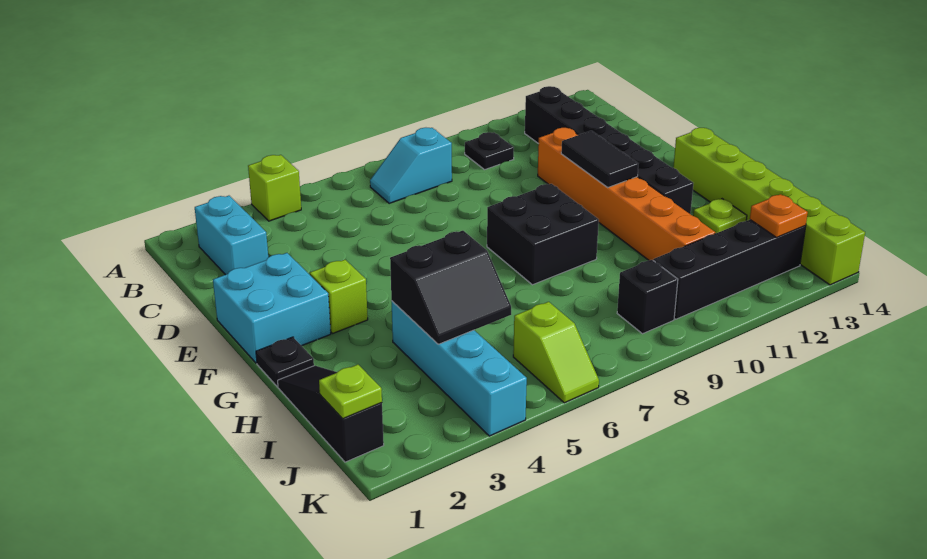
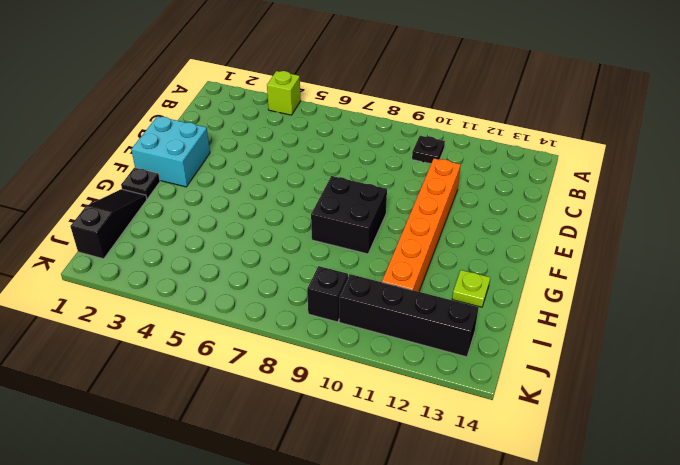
none -> cyan brick B2:C2 level 1
none -> cyan slope B7:B8 level 1 top 8
none -> black brick B12:G12 level 1

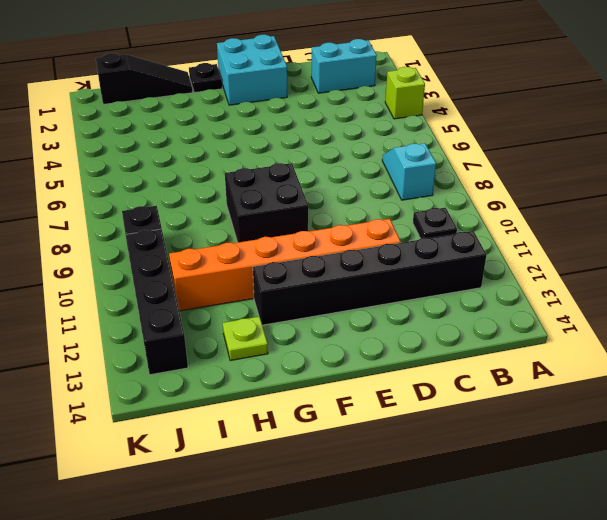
none -> lime brick F3 level 1
none -> lime brick F14:K14 level 1
none -> cyan brick H4:K4 level 1

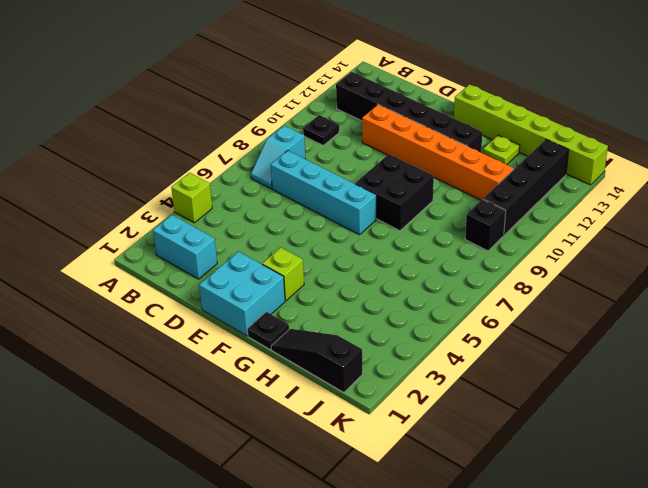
cyan brick C7:F7 level 1 -> cyan brick H4:K4 level 1
none -> lime slope J6:K6 level 1 top J
none -> black tile E11:F11 level 2
none -> black slope H4:I5 level 2 top H

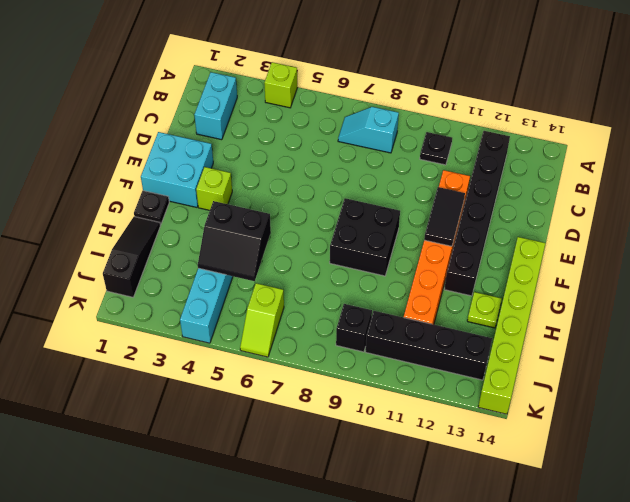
none -> lime plate J1 level 2
none -> orange plate J13 level 2

